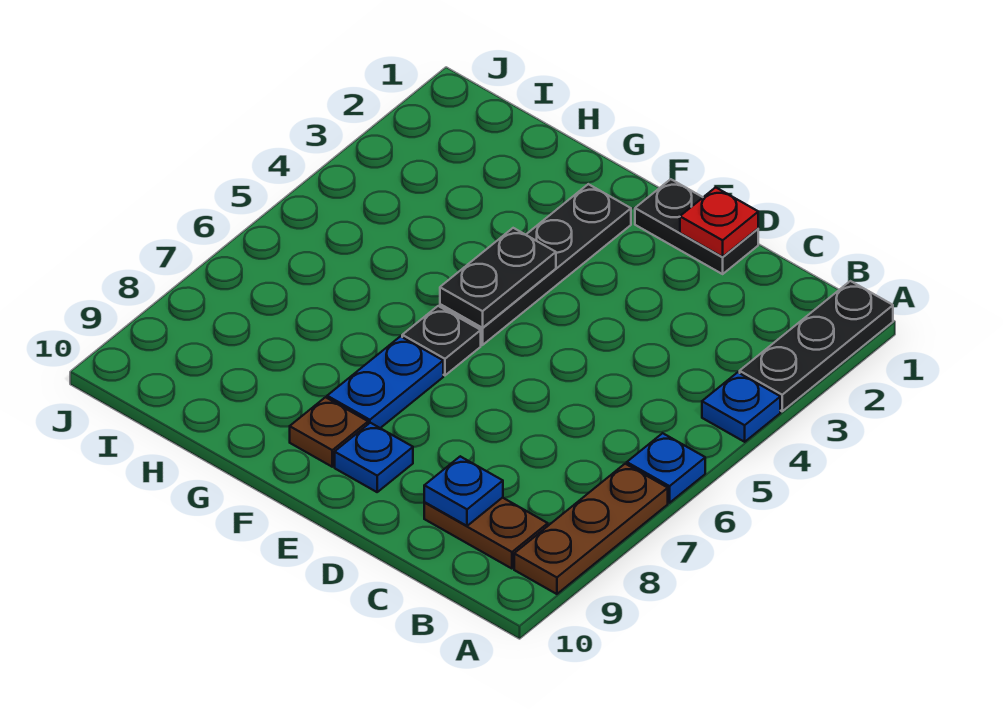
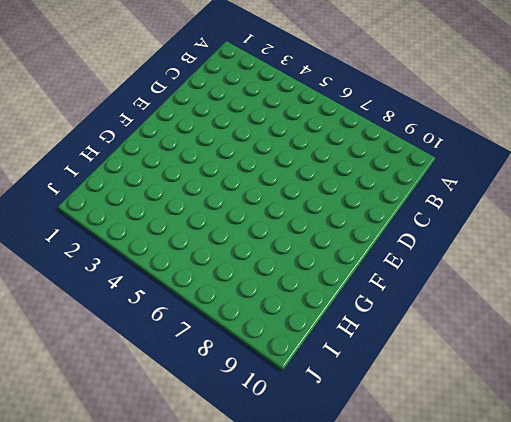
none -> black plate A1:A3 level 1
none -> blue plate A4 level 1
none -> blue plate A6 level 1

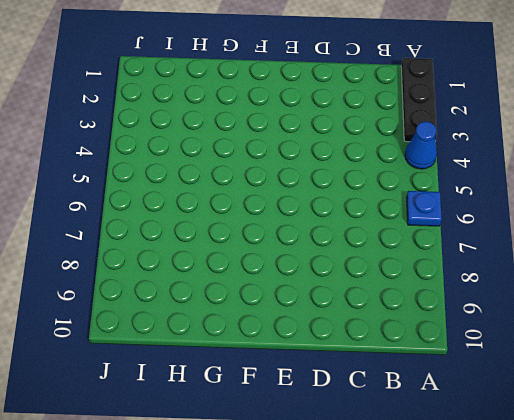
blue cone A4 level 1 -> blue plate A4 level 1
none -> brown plate A7:A9 level 1
none -> brown plate B9:C9 level 1
none -> black plate D1:E1 level 1

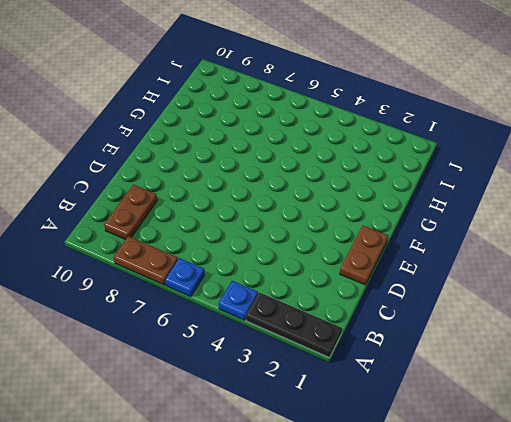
brown plate A7:A8 level 1 -> brown plate A7:A9 level 1
brown plate D1:E1 level 1 -> black plate D1:E1 level 1
none -> blue plate E9 level 1
none -> black plate F2:F5 level 1
none -> black plate F6 level 1

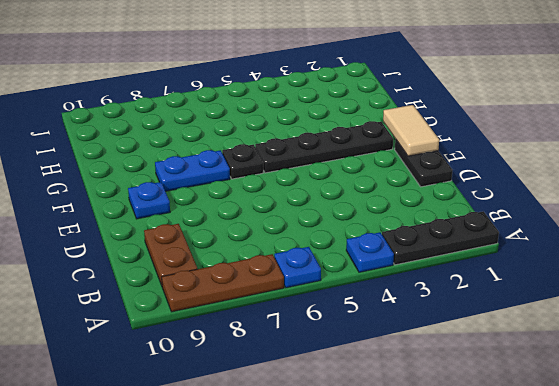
tan tile E1:F1 level 2 -> none
none -> brown plate F9 level 1
none -> blue plate C9 level 2
none -> red plate D1 level 2

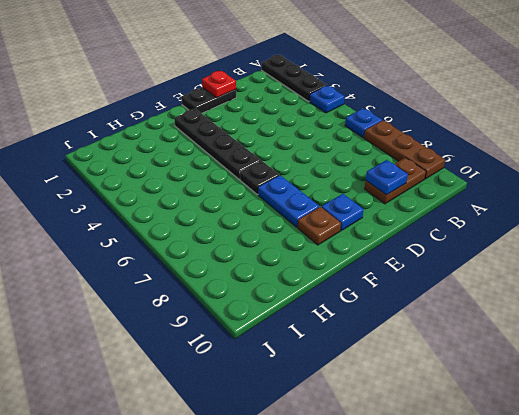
none -> black plate F4:F5 level 2

